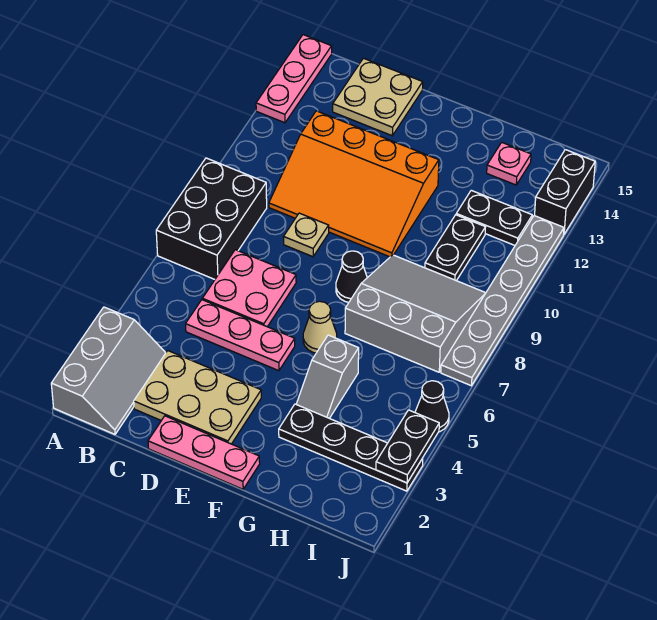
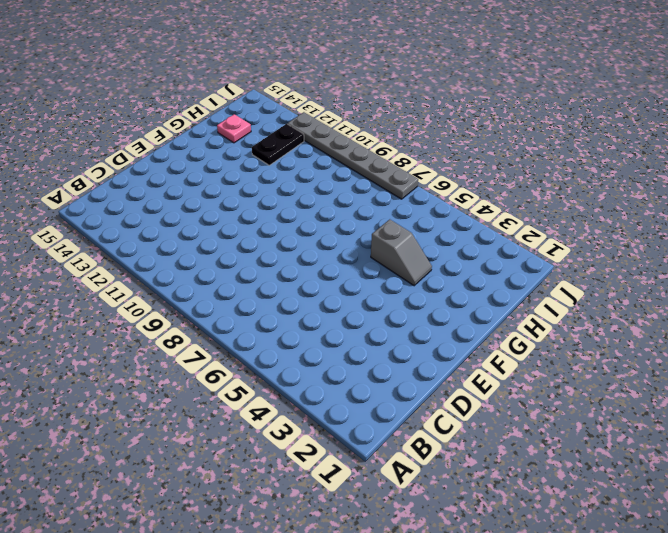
none -> grey slope A1:B3 level 1 top A
none -> black brick A7:B9 level 1
none -> pink plate A13:A15 level 1

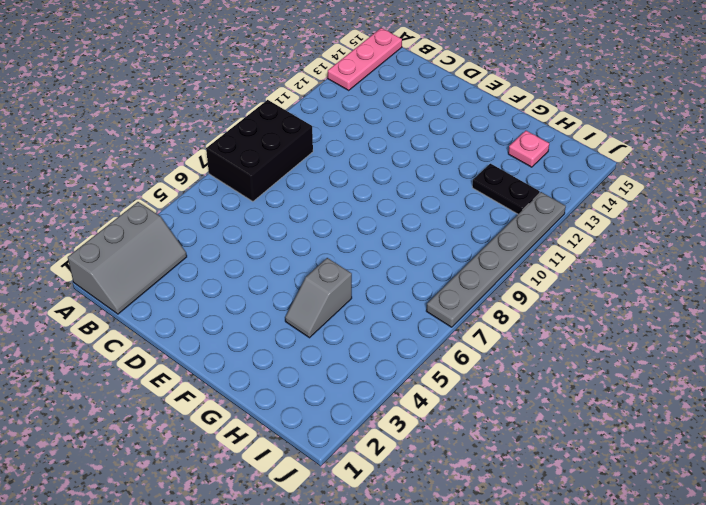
none -> tan plate C2:E3 level 1
none -> pink plate C5:E5 level 1
none -> pink plate C6:D7 level 1

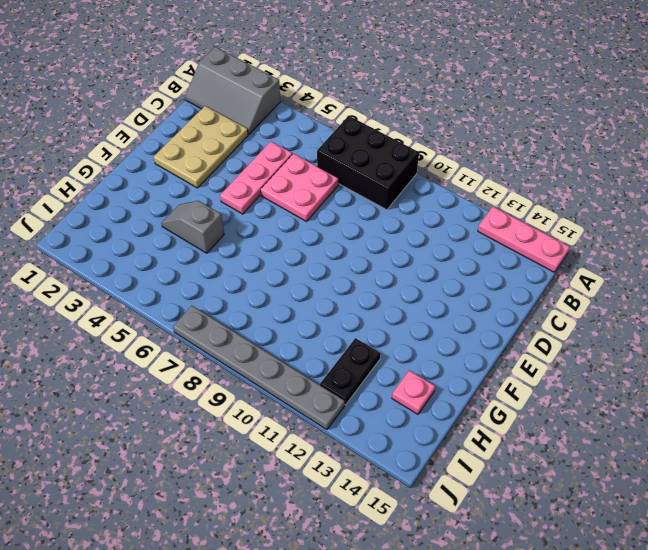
none -> orange slope C10:F12 level 1 top 12
none -> tan plate C14:D15 level 1
none -> pink plate D1:F1 level 1

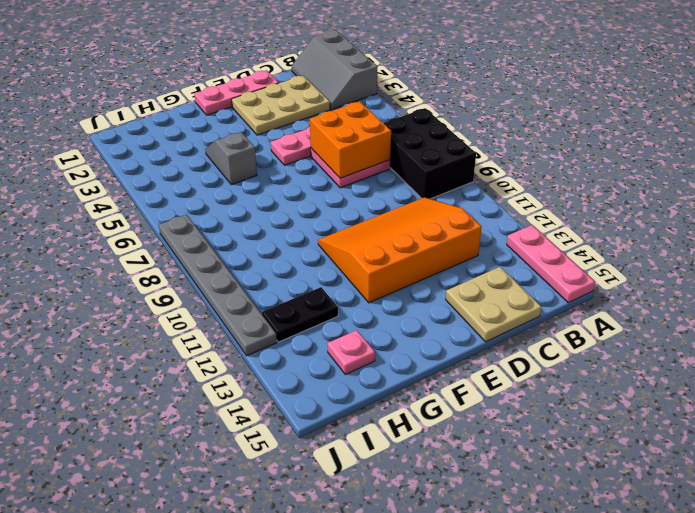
orange brick C6:D7 level 2 -> none
none -> tan plate D9 level 1
none -> tan cone F6 level 1
none -> black cone F8 level 1

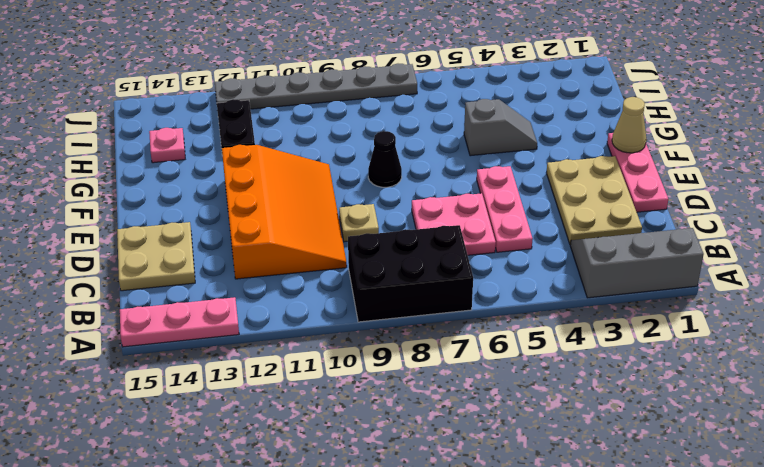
tan cone F1 level 2 -> tan cone F6 level 1
none -> black plate G3:J3 level 1
none -> grey slope G7:I9 level 1 top 7
none -> black plate H10:H11 level 1

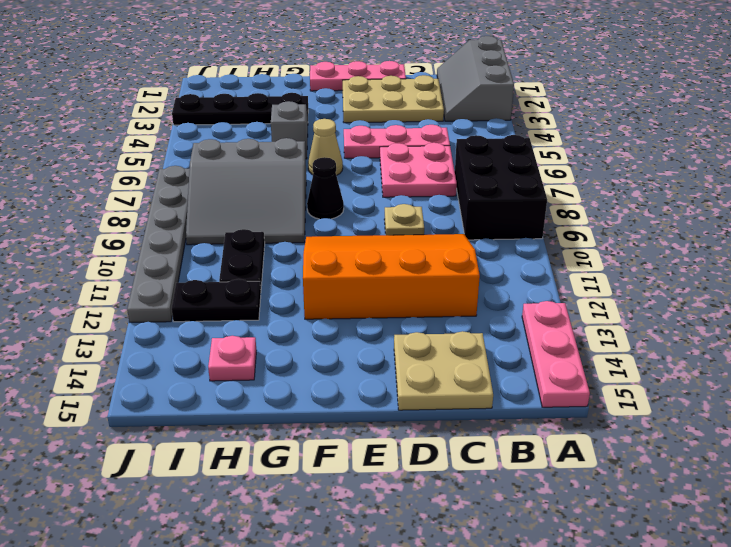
none -> black cone J5 level 1
none -> black brick J13:J14 level 1
none -> black plate J3:J4 level 2

